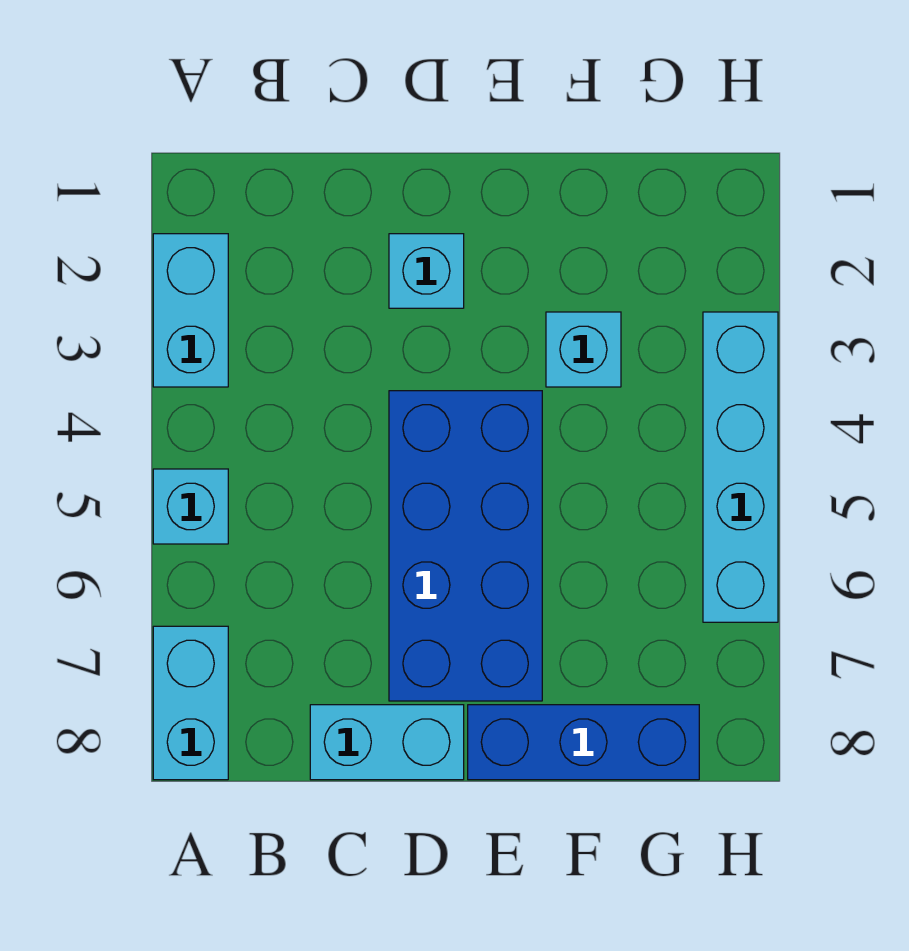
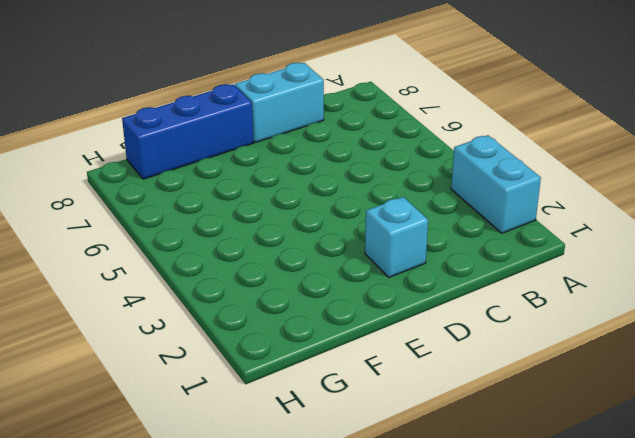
none -> cyan brick A5 level 1
none -> cyan brick A7:A8 level 1

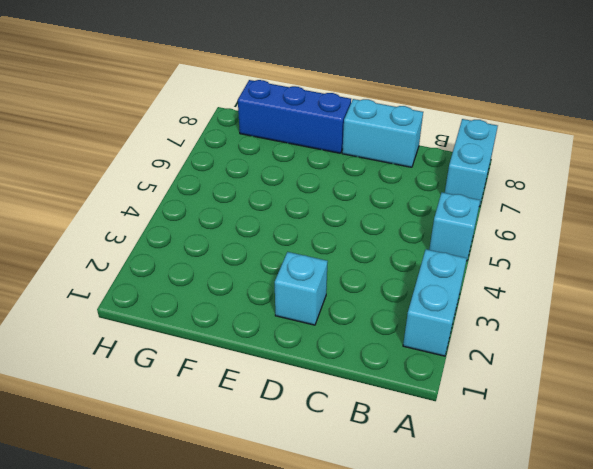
none -> blue brick D4:E7 level 1
none -> cyan brick F3 level 1

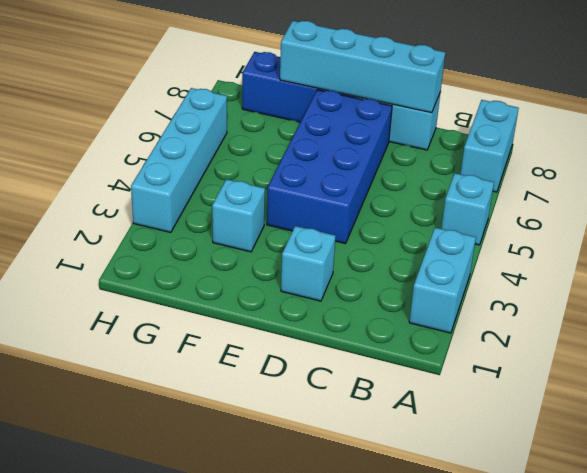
cyan brick C8:F8 level 2 -> none

